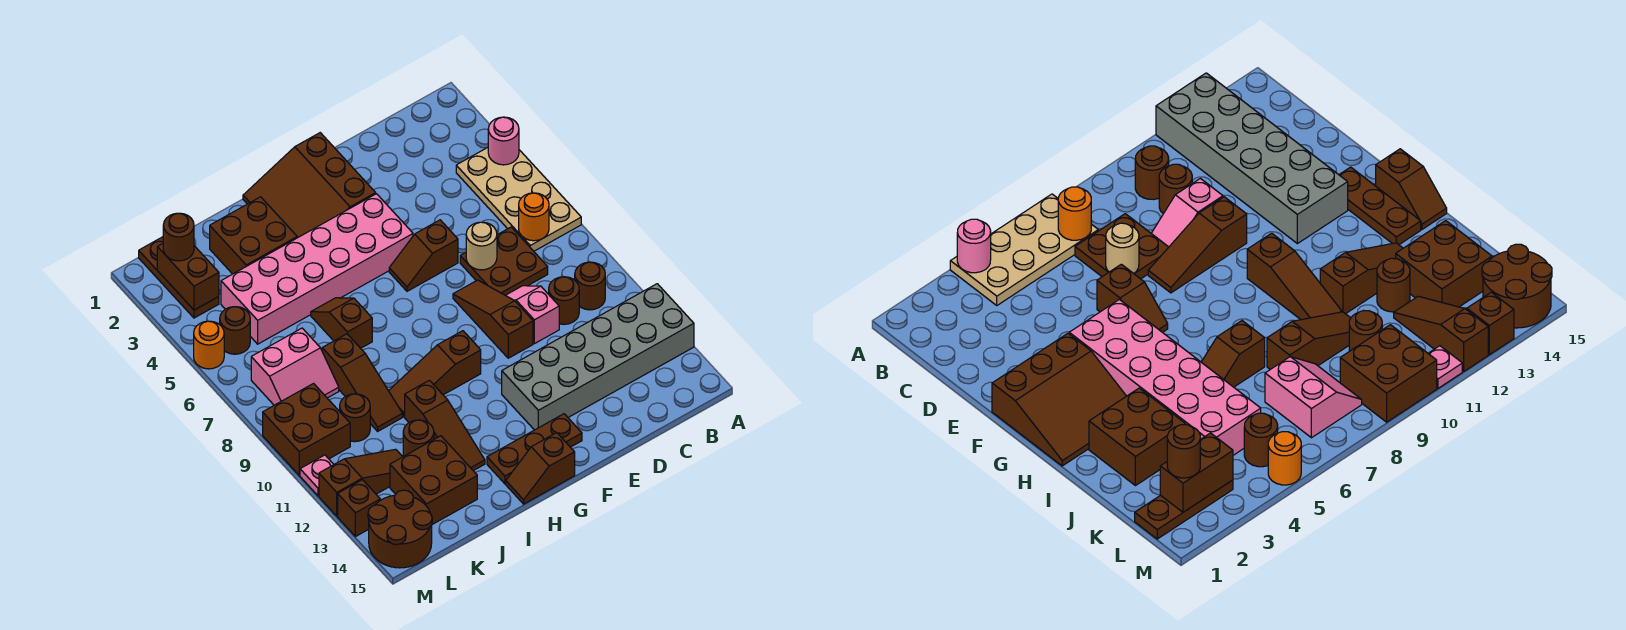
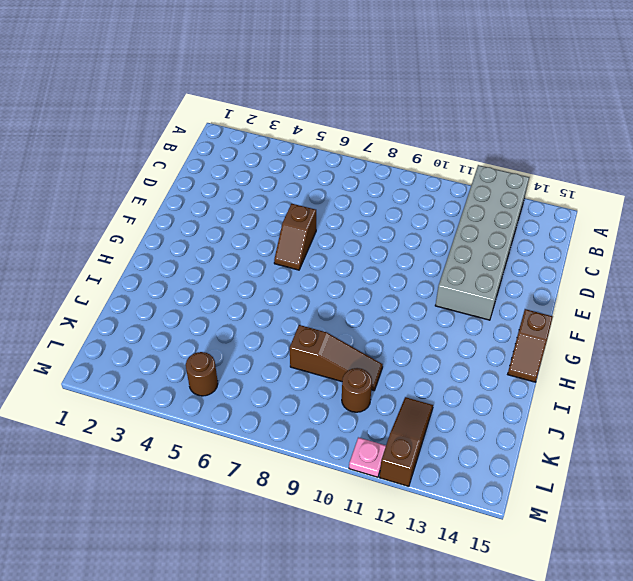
none -> tan plate A4:B7 level 1
none -> brown round brick B10 level 1
none -> brown plate C7:D8 level 1
none -> brown round brick C10 level 1

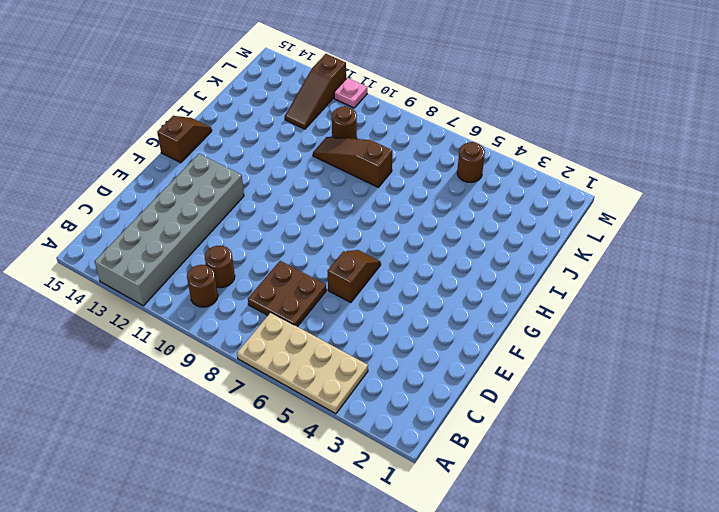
none -> pink slope D9:D10 level 1 top 10
none -> brown slope E8:E10 level 1 top 10
none -> brown slope F1:H3 level 1 top F
none -> pink brick F4:K5 level 1

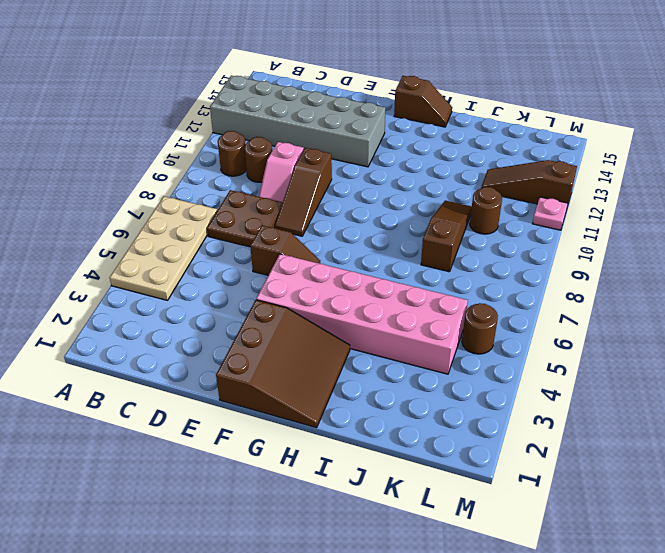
none -> brown plate F14:H14 level 1
none -> brown slope G10:I10 level 1 top G
none -> brown brick I2:J3 level 1
none -> brown slope I6:I7 level 1 top 7

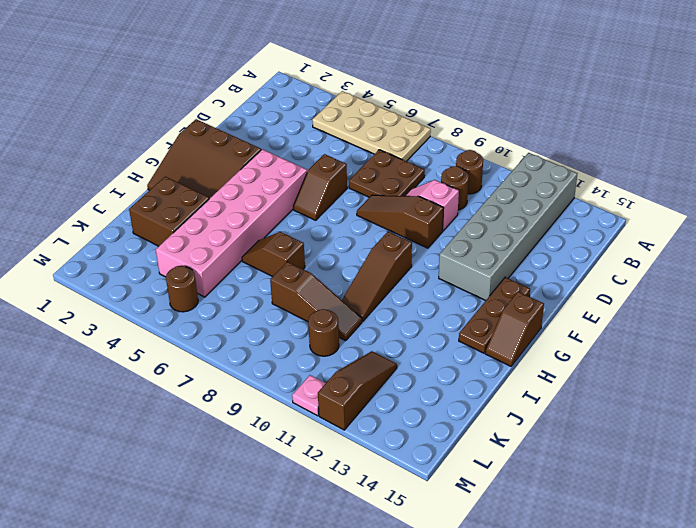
none -> brown slope I11:I13 level 1 top 11
none -> brown round brick J12 level 1
none -> brown brick J13:K14 level 1
none -> pink slope K7:L8 level 1 top 7

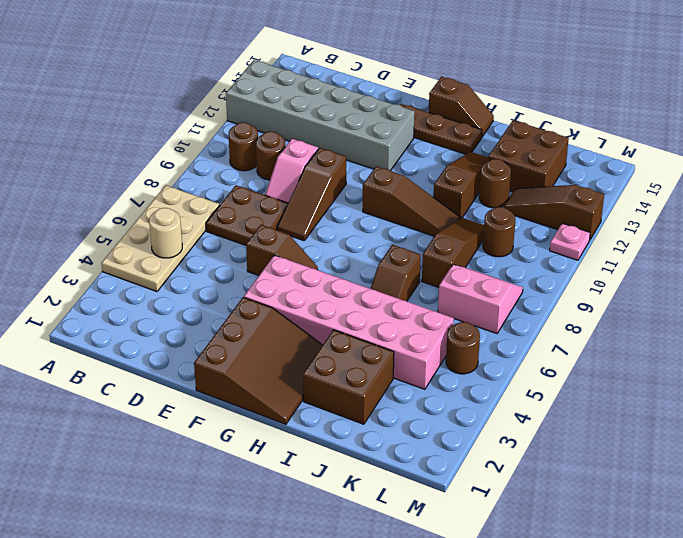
tan round brick B5 level 2 -> tan round brick D7 level 2
none -> brown plate L1:L3 level 1
none -> brown brick L9:M10 level 1
none -> brown round brick L14:M15 level 1
none -> orange round brick M5 level 1

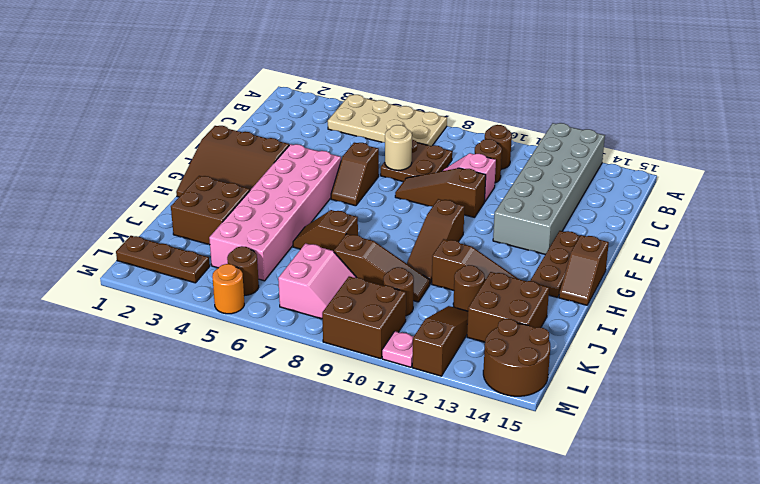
none -> brown brick M13 level 1
none -> pink round brick A4 level 2
none -> orange round brick B7 level 2
none -> brown brick L2:L3 level 2

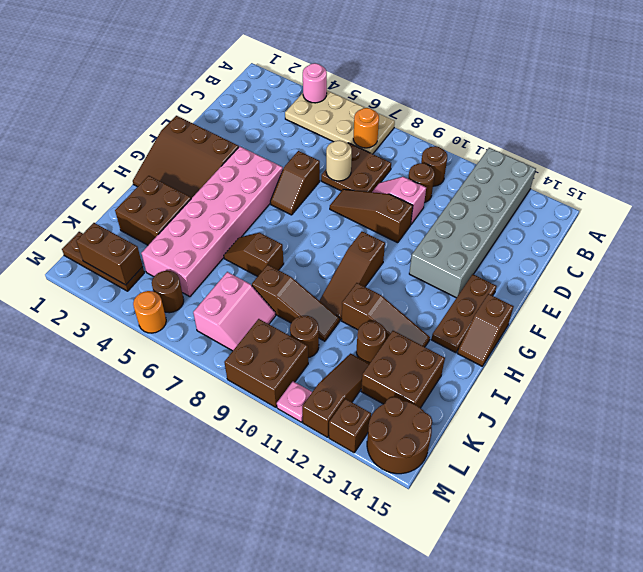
none -> brown round brick L2 level 3

